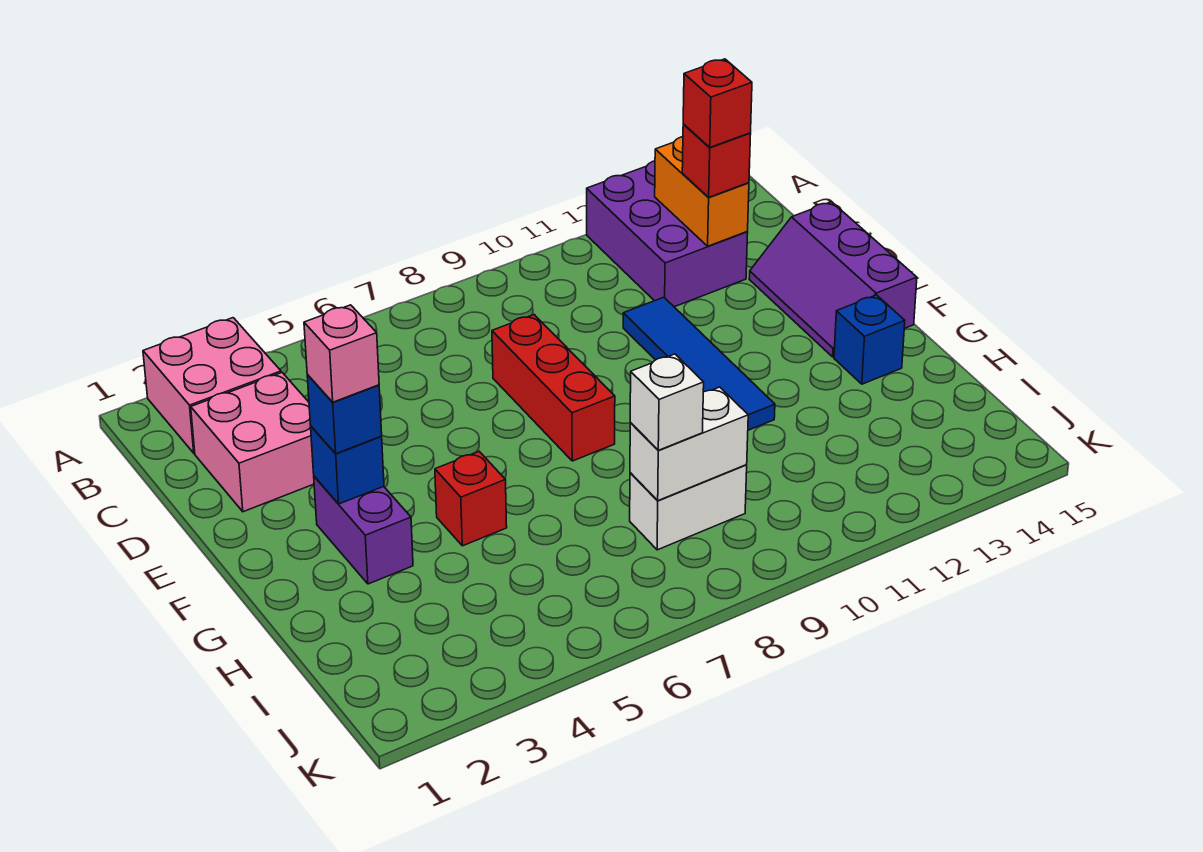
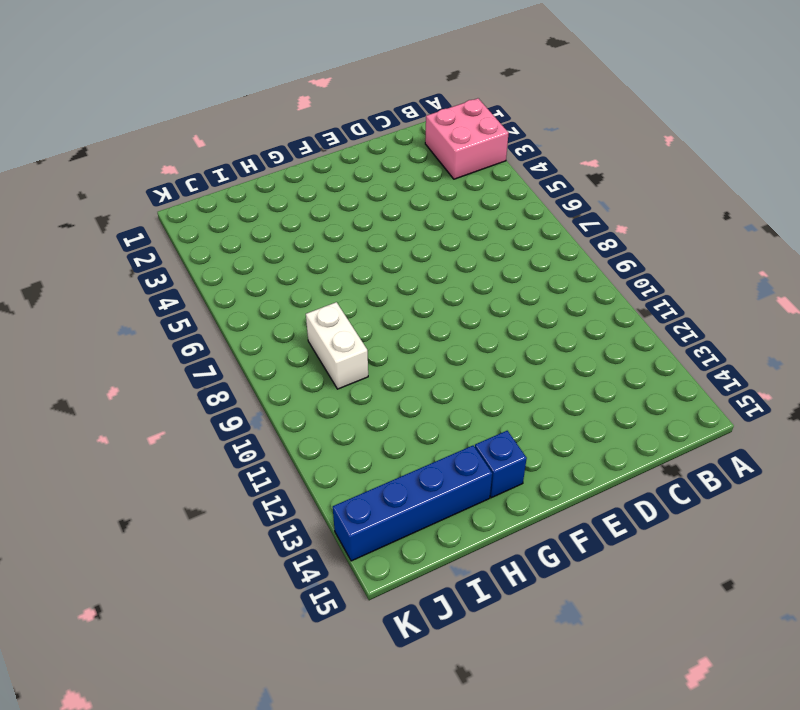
blue brick H14:K14 level 1 -> none
none -> purple brick A12:C13 level 1
none -> pink brick C2:D3 level 1
none -> red brick D8:F8 level 1

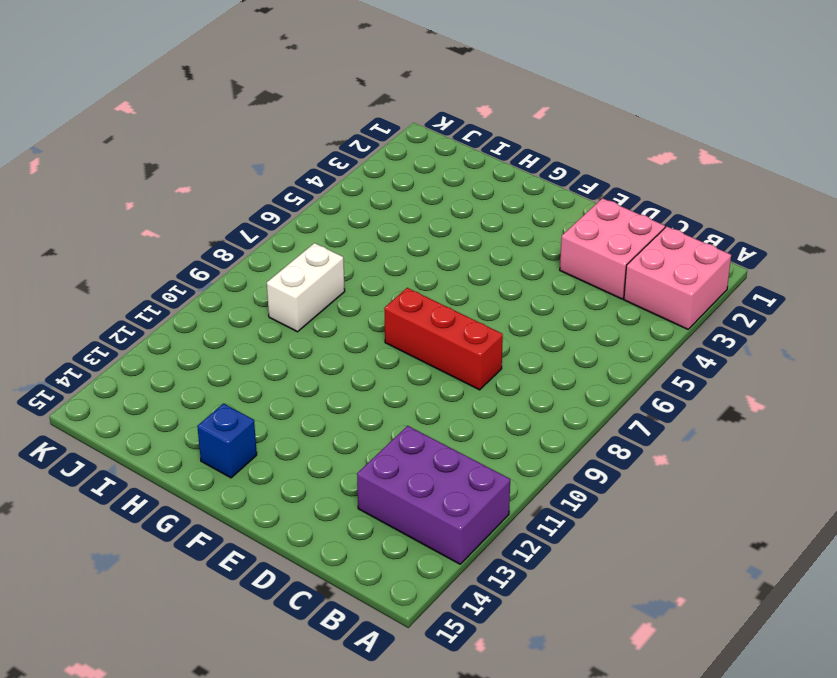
none -> blue tile D11:G11 level 1
none -> purple slope D14:F15 level 1 top 15
none -> purple brick F3:G3 level 1

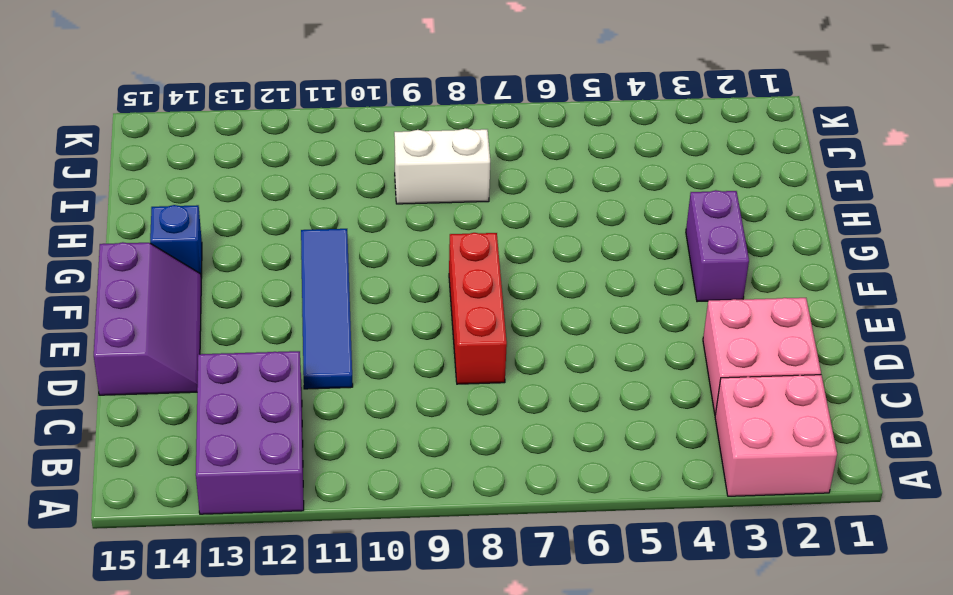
none -> red brick G5 level 1
none -> orange brick B13:C13 level 2
none -> blue brick F3 level 2

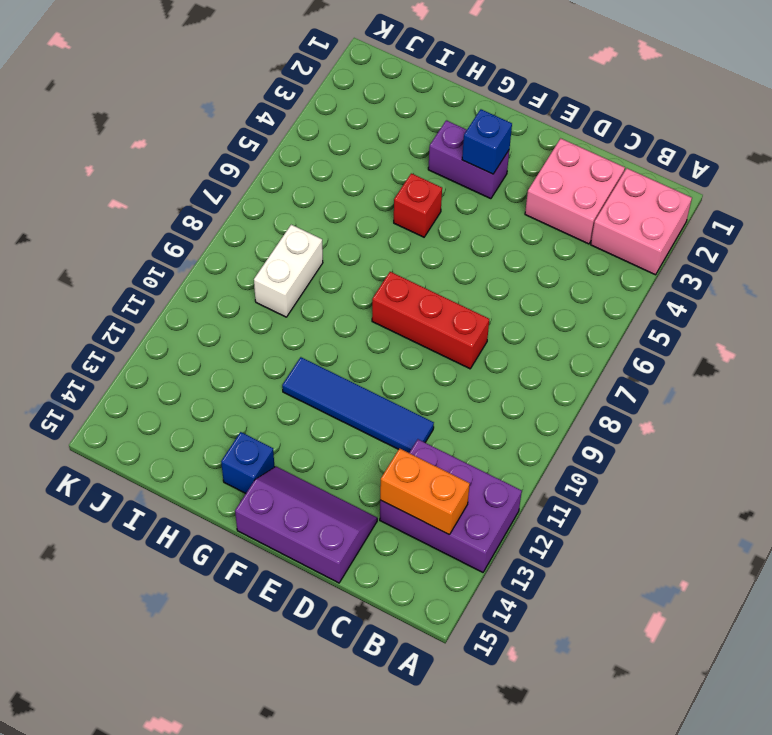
none -> white brick I8:I9 level 2
none -> red brick C13 level 3
none -> blue brick F3 level 3

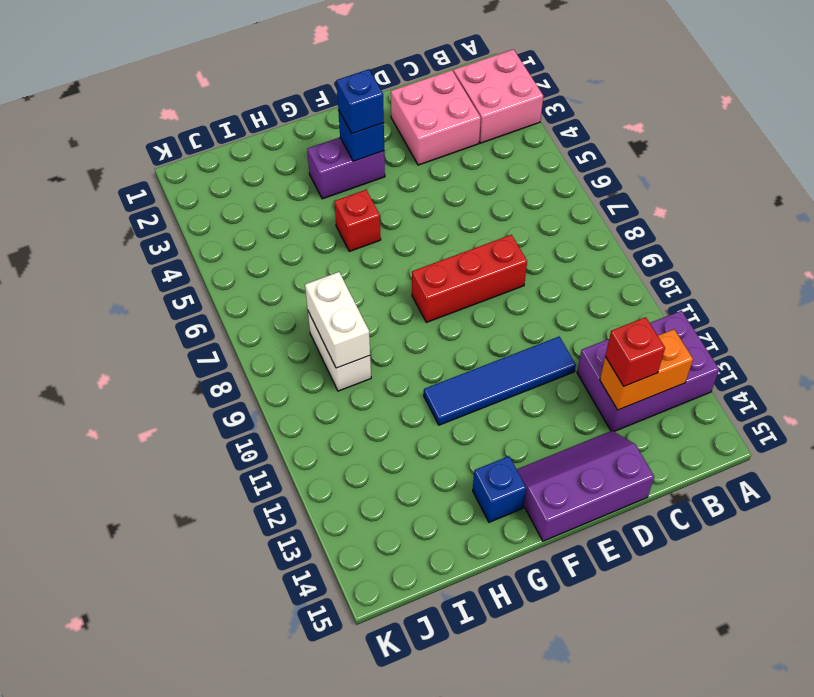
none -> white brick I8 level 3
none -> red brick C13 level 4
none -> pink brick F3 level 4

